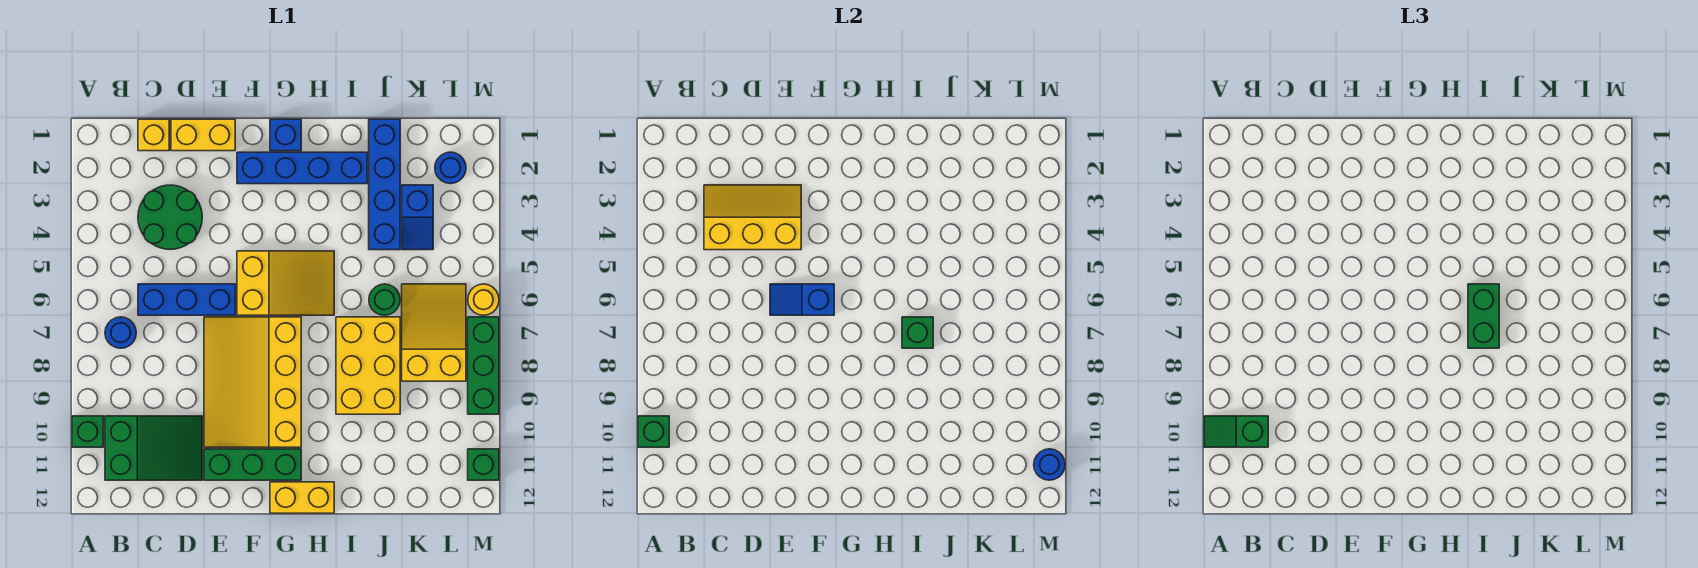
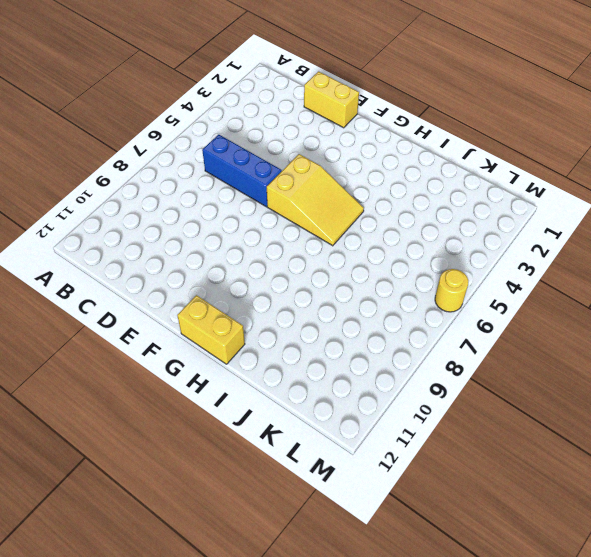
none -> green brick A10 level 1
none -> blue round brick B7 level 1
none -> green slope B10:D11 level 1 top B

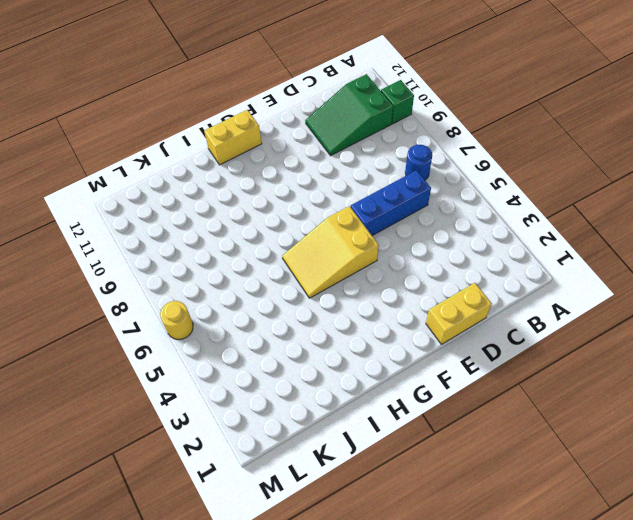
none -> yellow brick C1 level 1
none -> green round brick C3:D4 level 1
none -> yellow slope E7:G10 level 1 top G

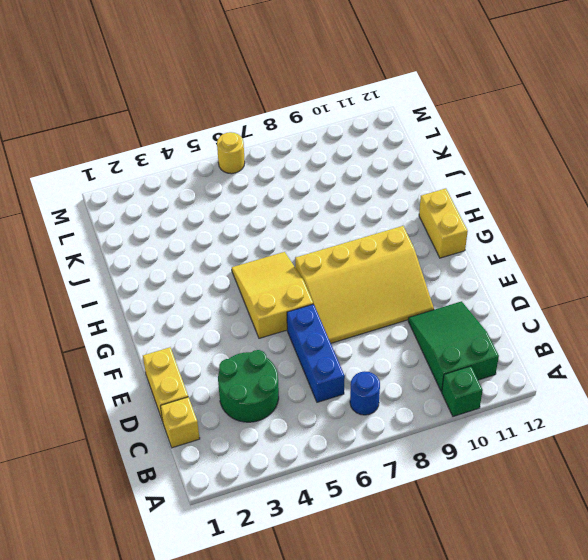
none -> green brick E11:G11 level 1
none -> blue brick F2:I2 level 1
none -> blue brick G1 level 1

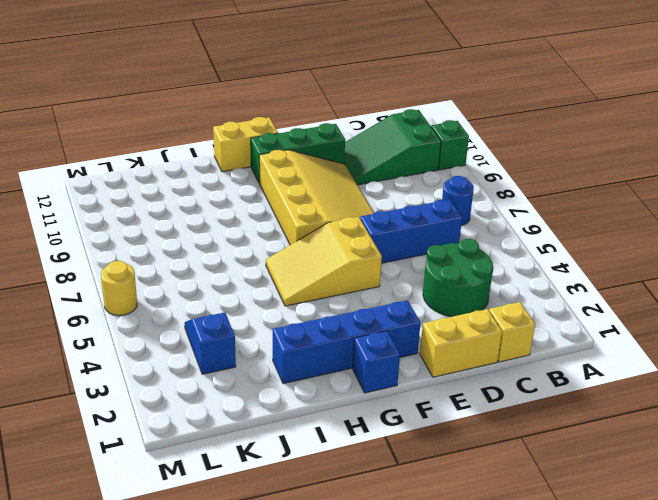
none -> yellow brick I7:J9 level 1
none -> blue brick J1:J4 level 1
none -> green round brick J6 level 1

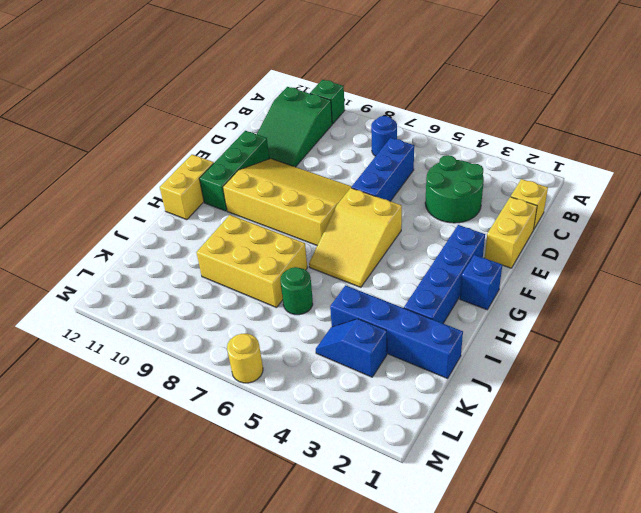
none -> yellow slope K6:L8 level 1 top 8
none -> blue round brick L2 level 1
none -> green brick M7:M9 level 1

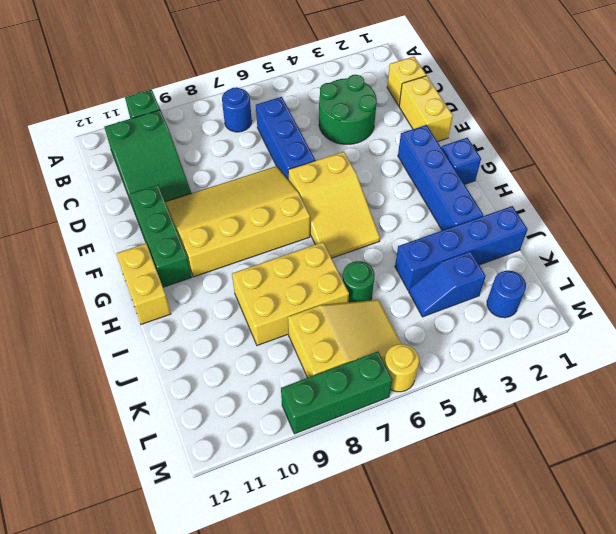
none -> green brick M11 level 1
none -> green brick A10 level 2
none -> yellow slope C3:E4 level 2 top 4

